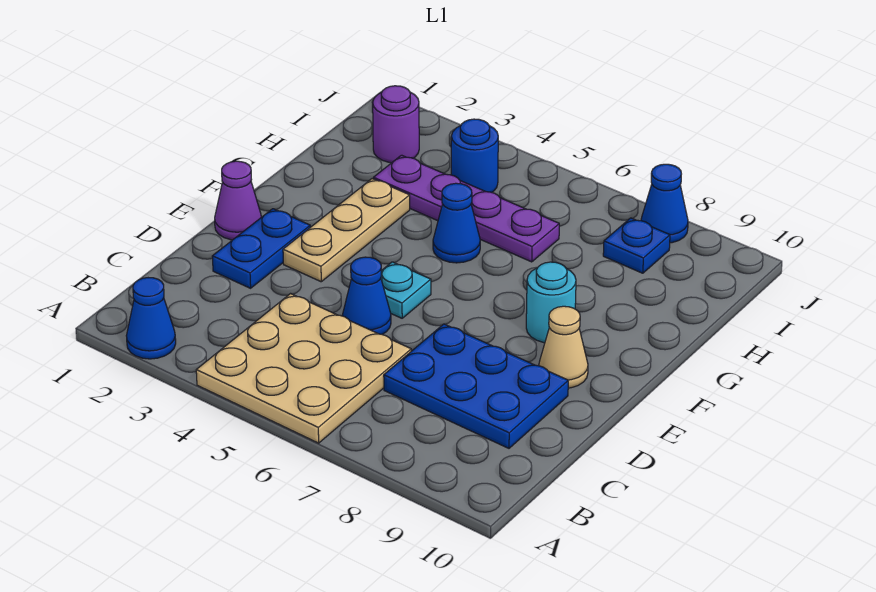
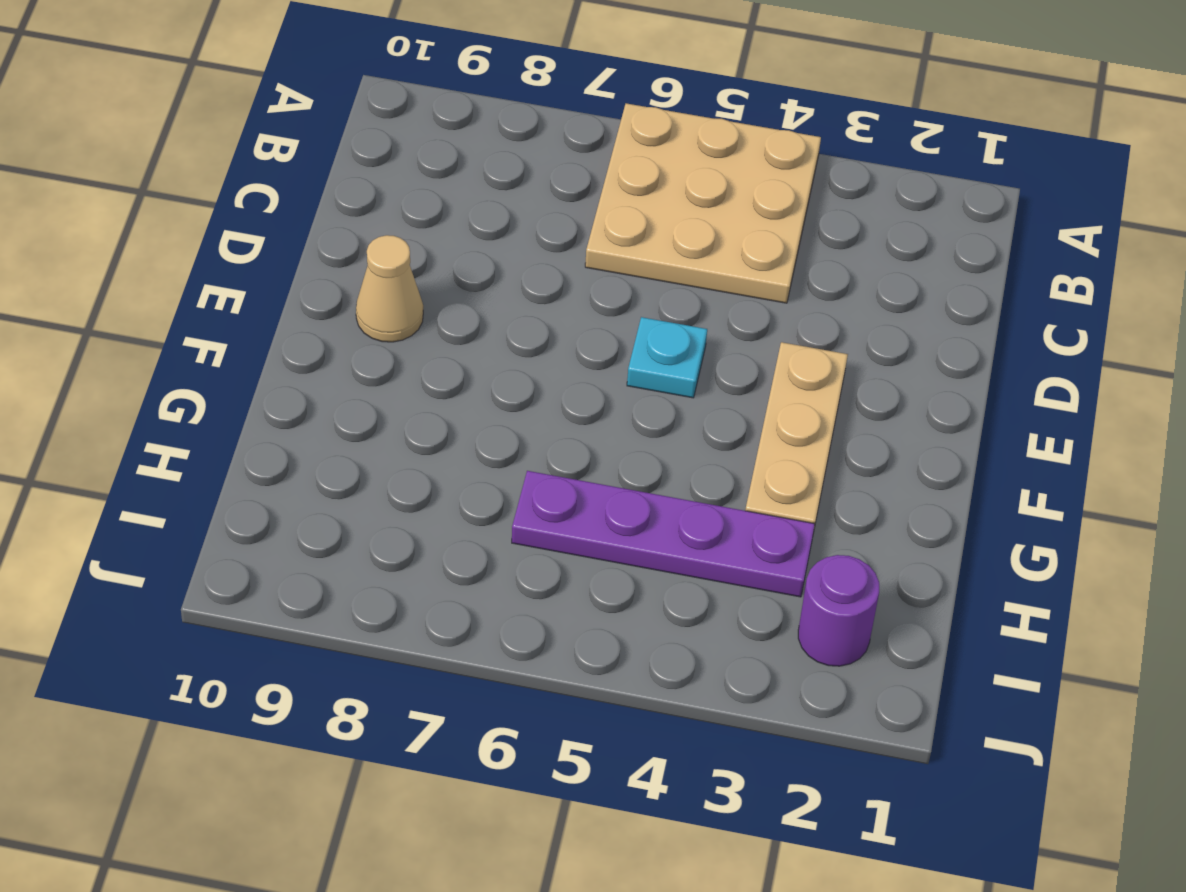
none -> blue cone A2 level 1
none -> blue plate C7:D9 level 1
none -> blue plate D2:E2 level 1

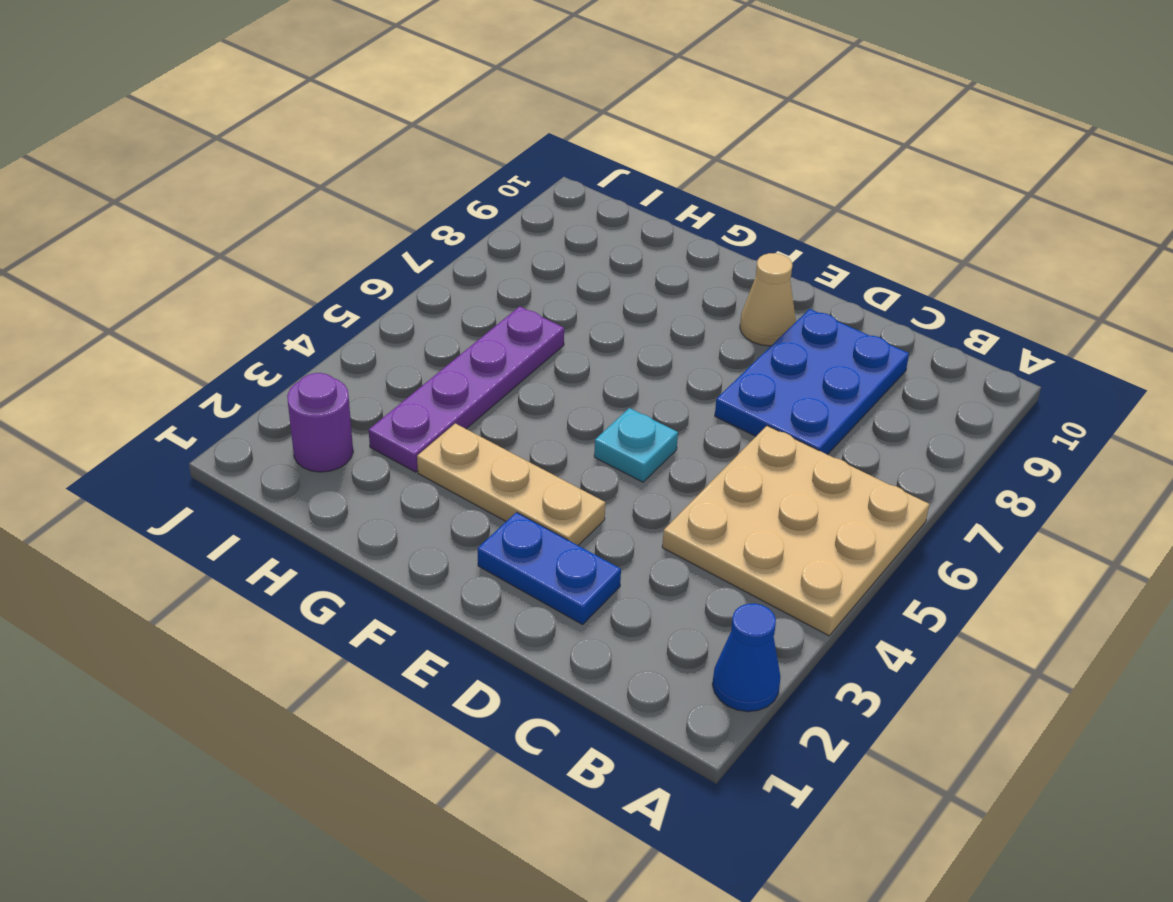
none -> blue cone D5 level 1
none -> purple cone E1 level 1
none -> cyan round brick F8 level 1

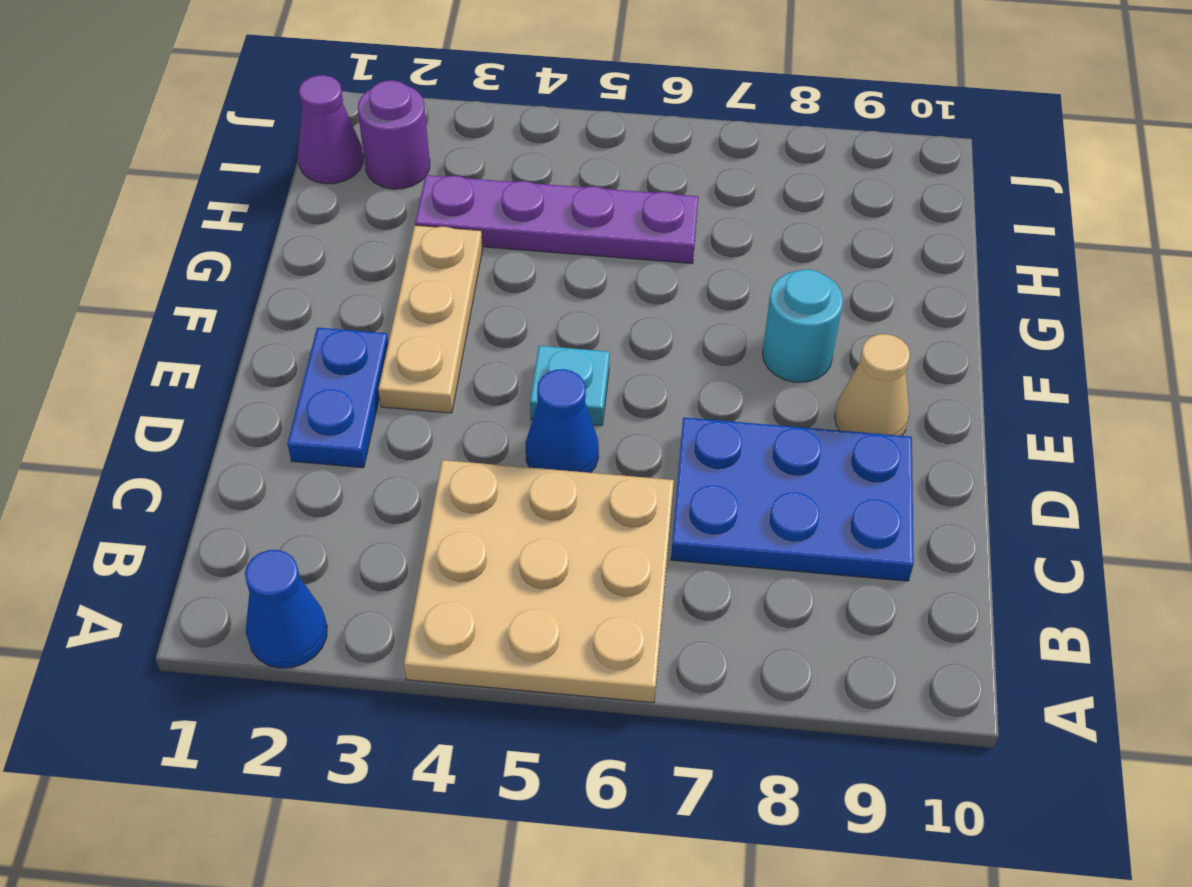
purple cone I1 level 1 -> purple cone E1 level 1
none -> blue cone G5 level 1
none -> blue round brick I4 level 1
none -> blue plate I8 level 1

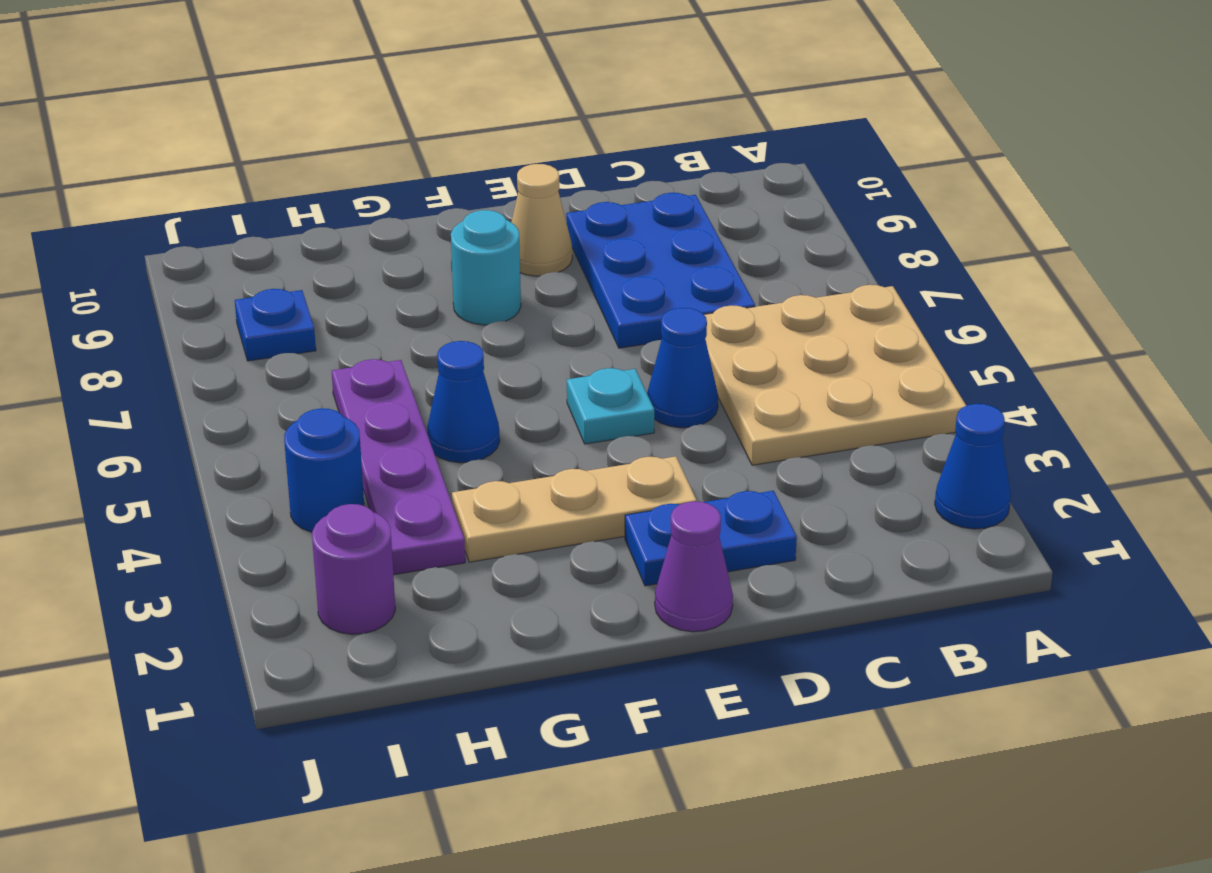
none -> blue cone J8 level 1

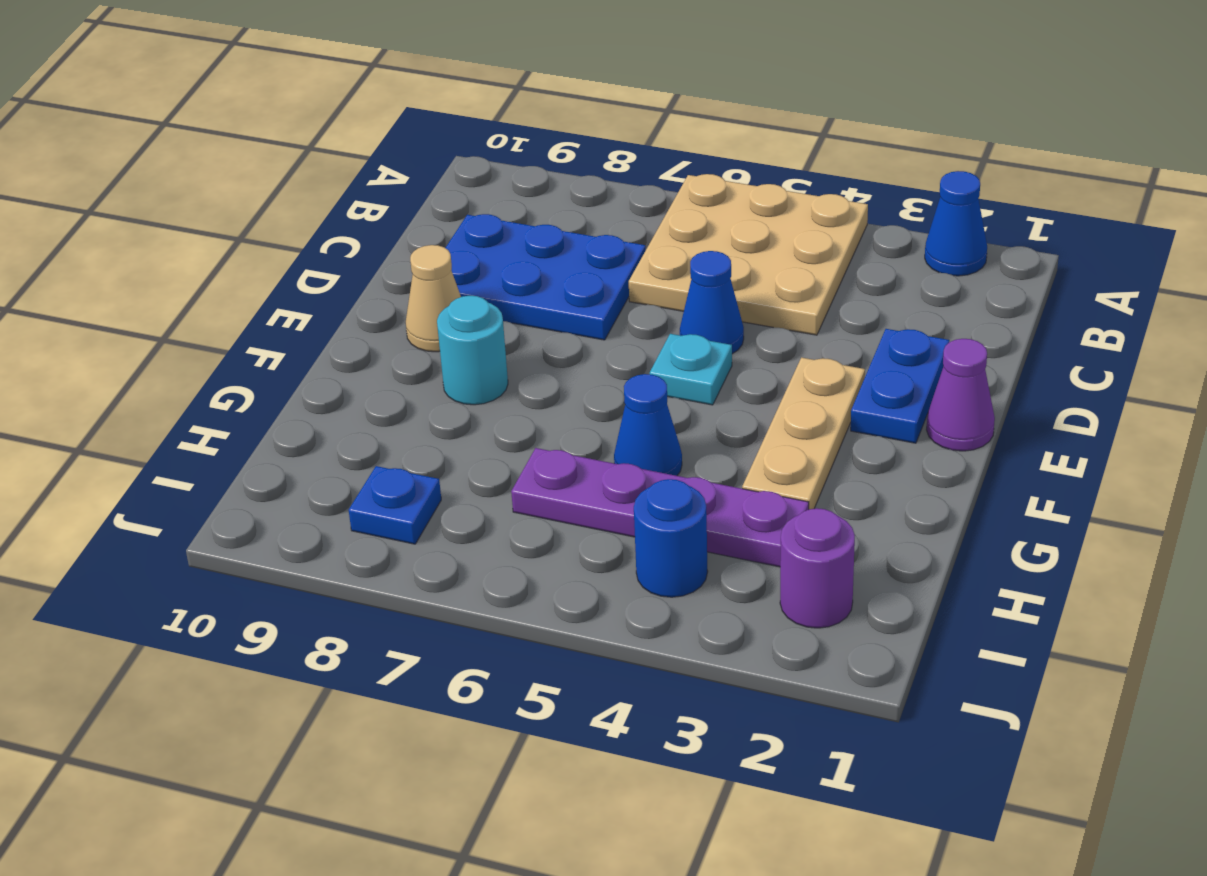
none -> blue cone J8 level 1

